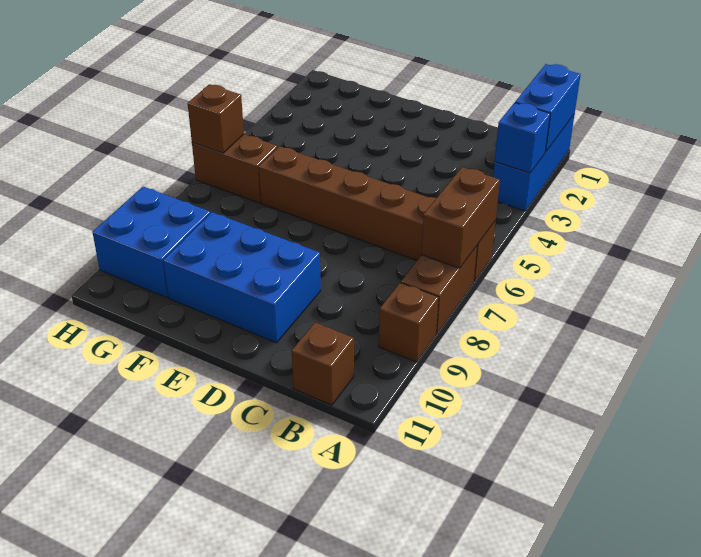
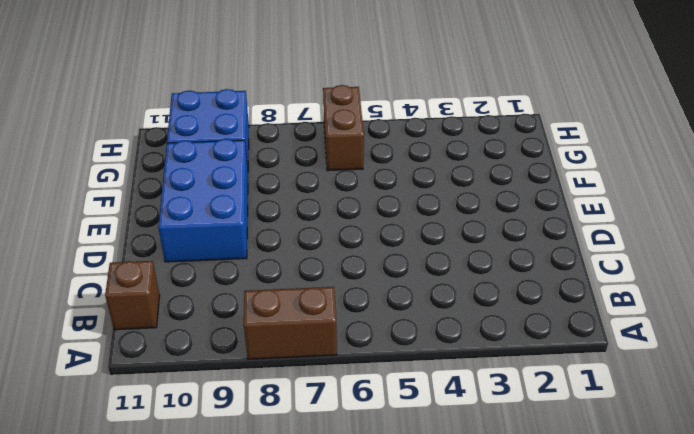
none -> blue brick A1:A3 level 1
none -> brown brick A6:F6 level 1
none -> brown brick A9 level 1

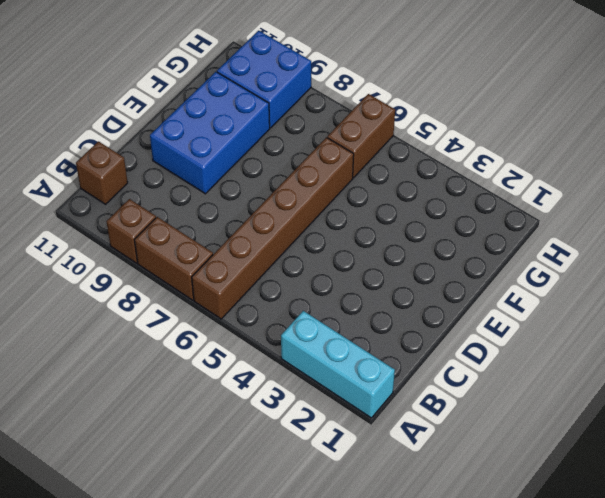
cyan brick A1:A3 level 1 -> blue brick A1:A3 level 1
none -> blue brick A1:A2 level 2
none -> blue brick A3 level 2
none -> brown brick A6:A7 level 2

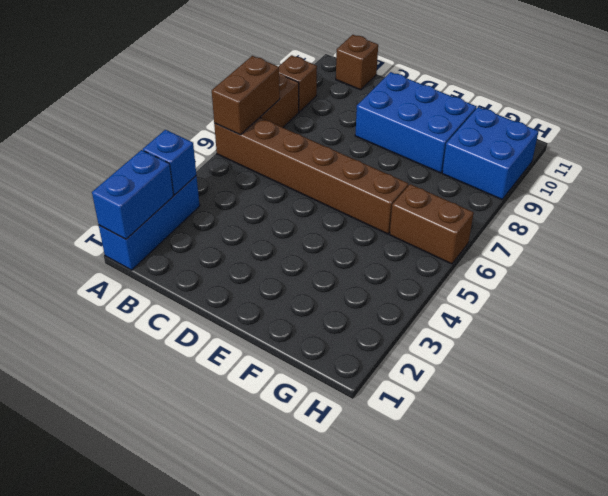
none -> brown brick H6 level 2

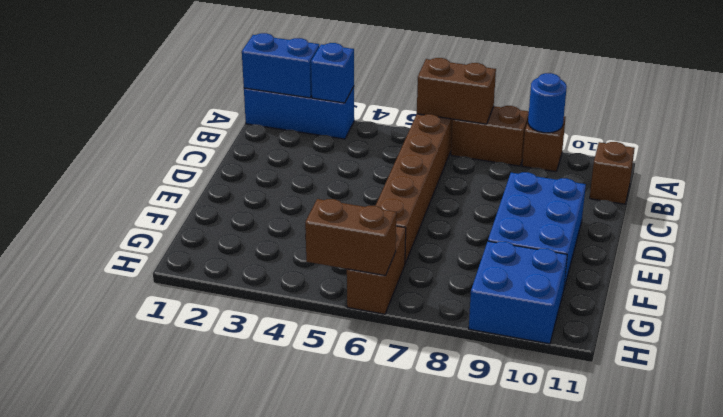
blue round brick A9 level 2 -> none
brown brick H5:H6 level 2 -> brown brick H6 level 2

